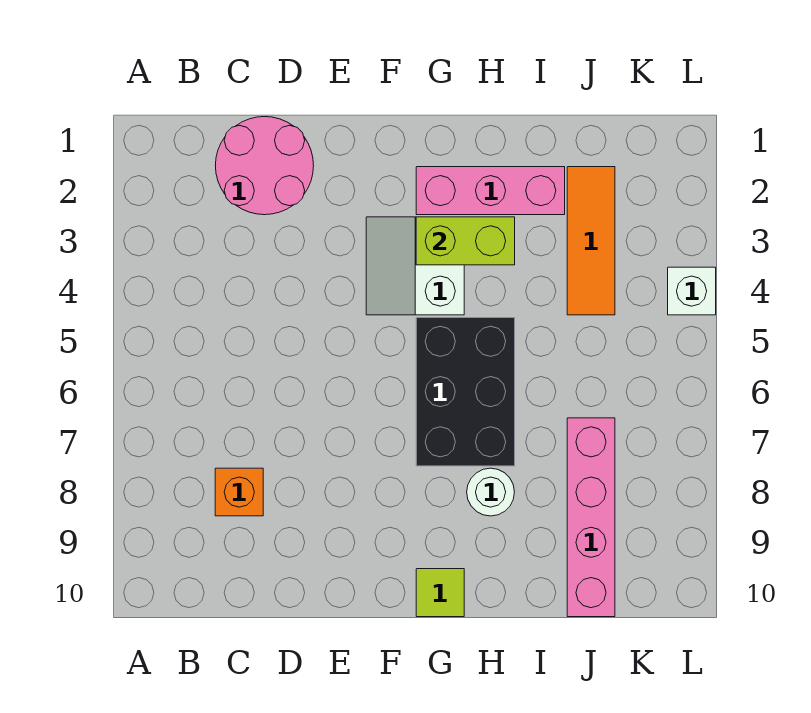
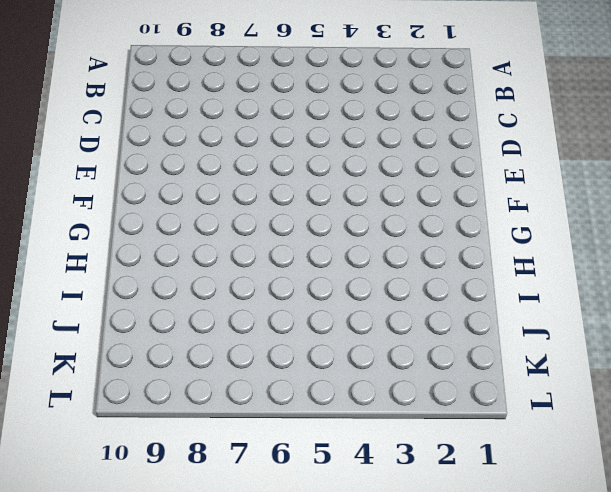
none -> pink round brick C1:D2 level 1
none -> orange brick C8 level 1

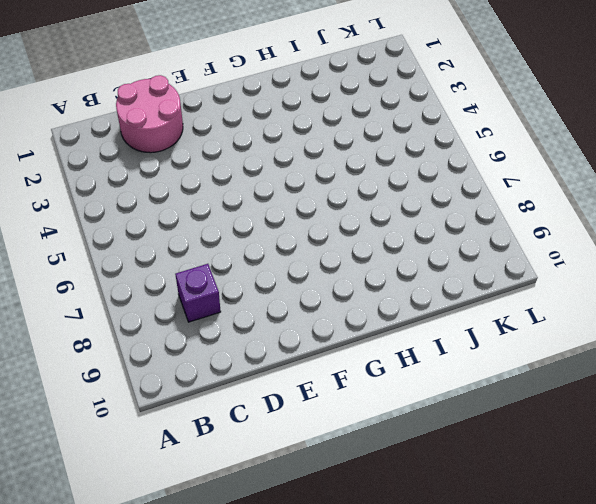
purple brick C8 level 1 -> orange brick C8 level 1
none -> white slope F3:G4 level 1 top G
none -> pink brick G2:I2 level 1

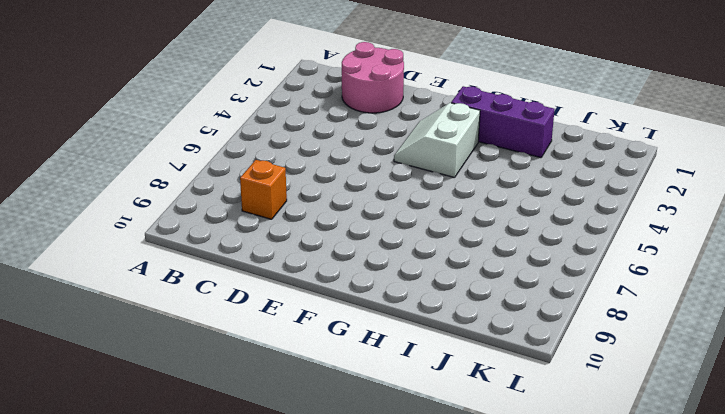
purple brick G2:I2 level 1 -> pink brick G2:I2 level 1
none -> black brick G5:H7 level 1
none -> lime tile G10 level 1

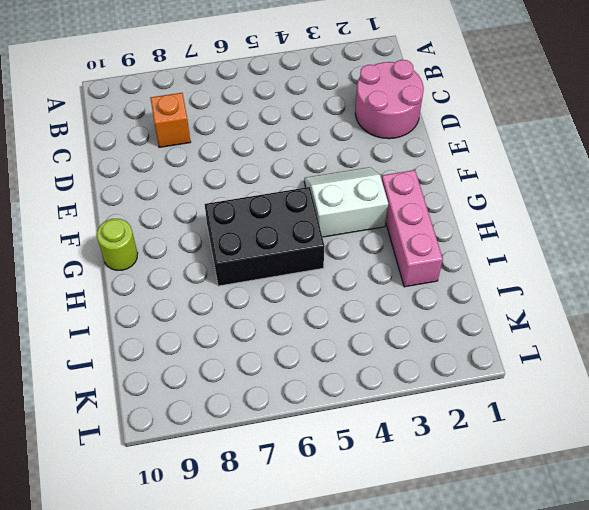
lime round brick G10 level 1 -> lime tile G10 level 1
none -> white round brick H8 level 1
none -> orange tile J2:J4 level 1

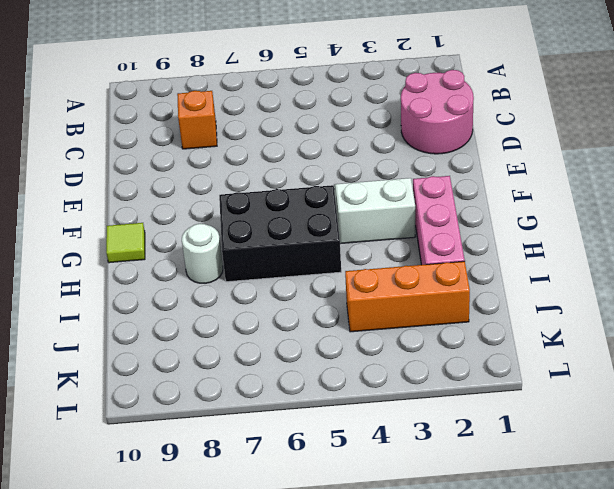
orange brick J2:J4 level 1 -> orange tile J2:J4 level 1
none -> pink brick J7:J10 level 1
none -> white brick L4 level 1

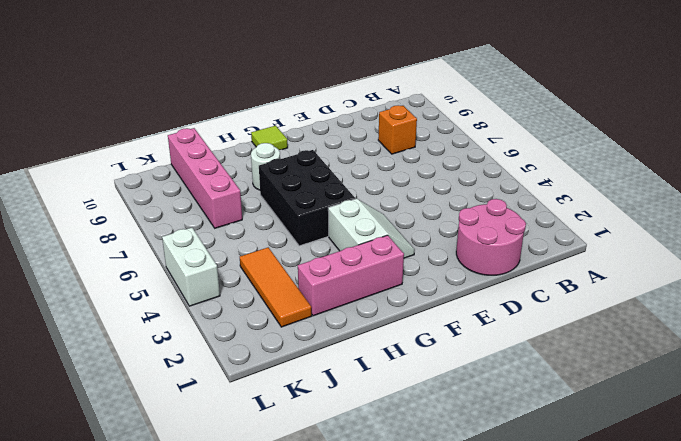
white brick L4:L5 level 1 -> white brick L4 level 1
none -> lime brick G3:H3 level 2

